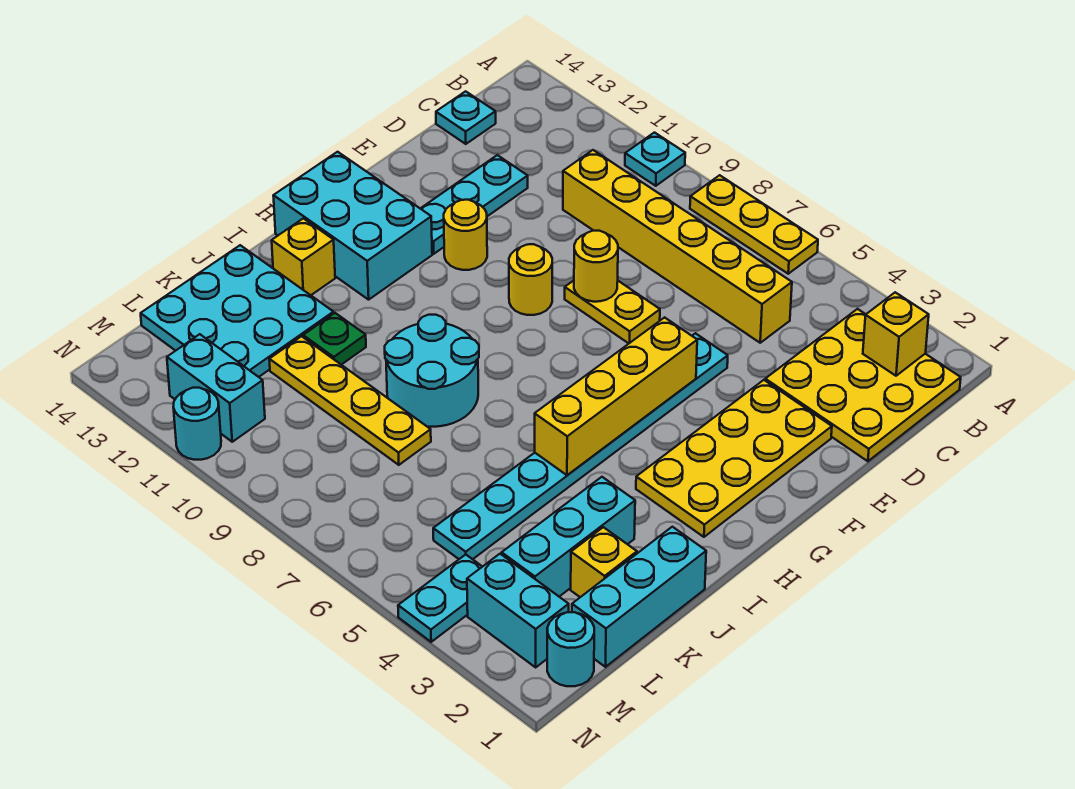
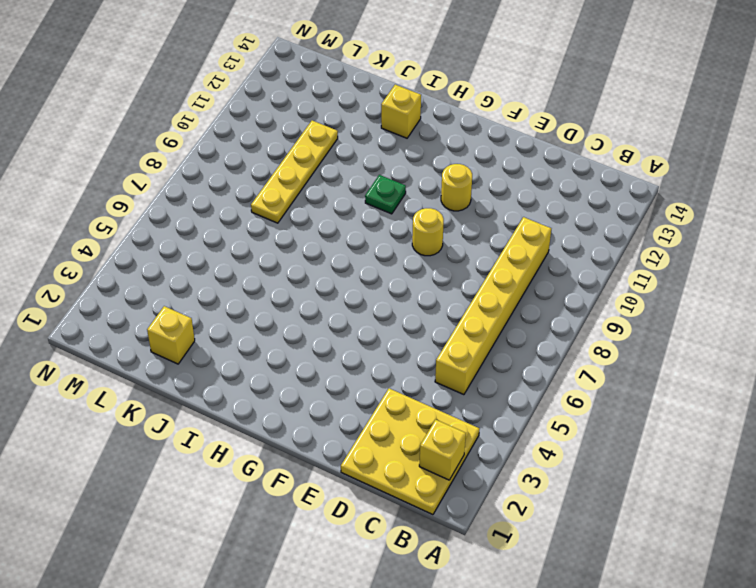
green plate H10 level 1 -> green plate J11 level 1
none -> yellow plate A6:A8 level 1
none -> cyan plate A10 level 1
none -> cyan plate C14 level 1

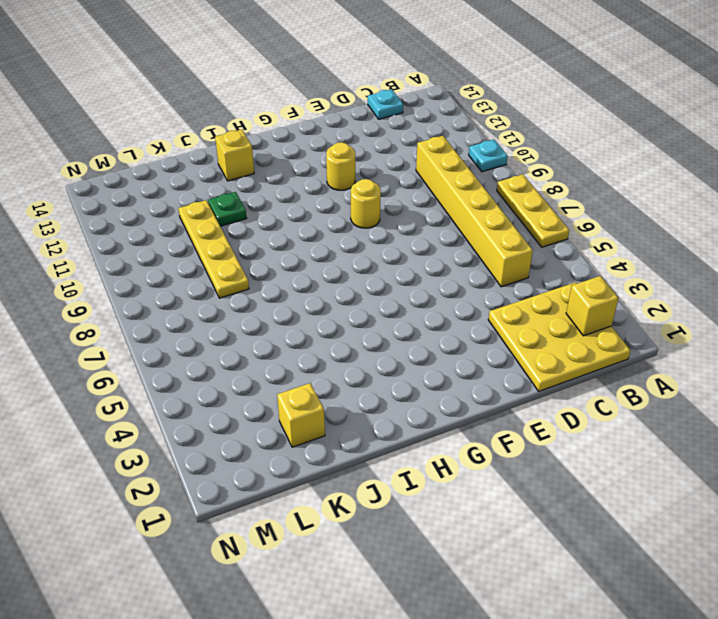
none -> cyan plate D12:F12 level 1
none -> yellow plate E2:H3 level 1
none -> cyan plate E5:L5 level 1

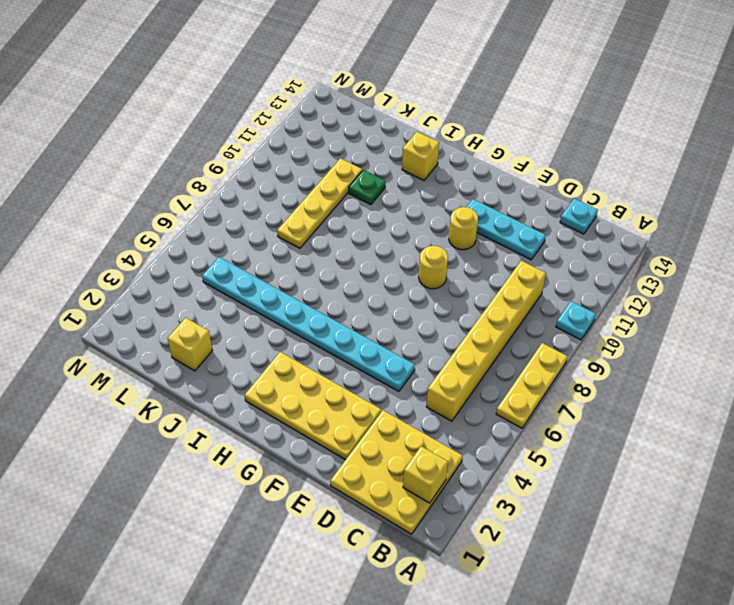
none -> yellow plate E7:E8 level 1
none -> cyan brick G12:H14 level 1
none -> cyan round brick I8:J9 level 1

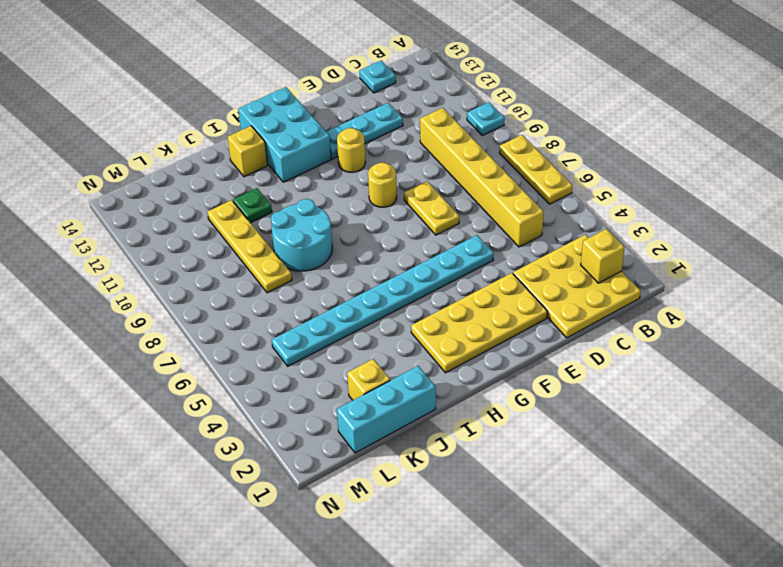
none -> cyan brick J3:L3 level 1
none -> cyan plate J12:L14 level 1
none -> cyan round brick M1 level 1

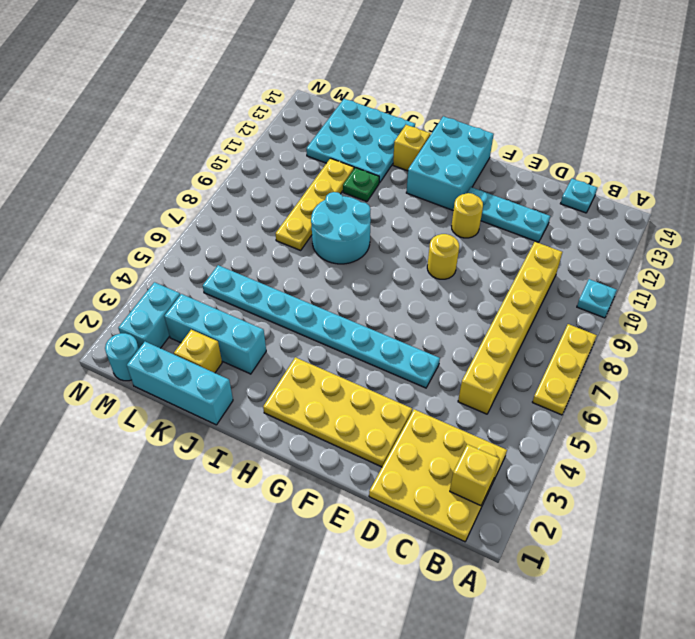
none -> yellow plate E7:E8 level 1
none -> cyan plate M4:N4 level 1
none -> cyan brick M11:M12 level 1

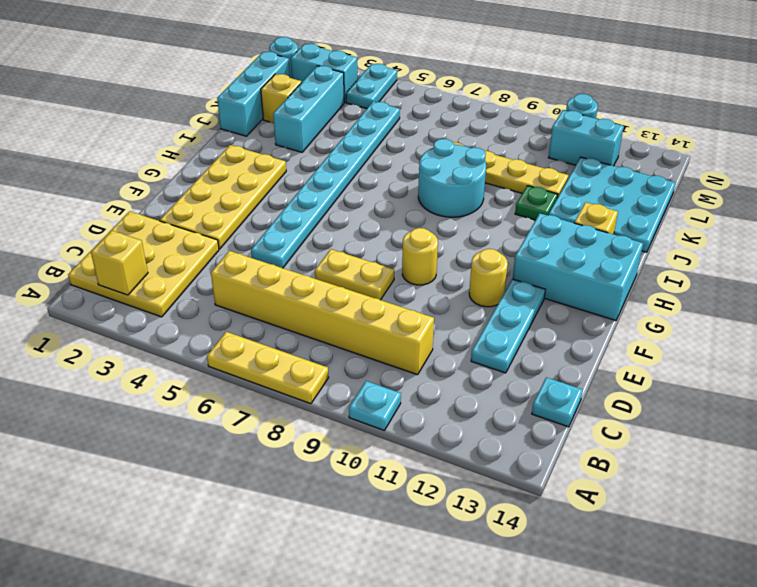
none -> yellow round brick E8 level 2
none -> yellow brick F5:I5 level 2

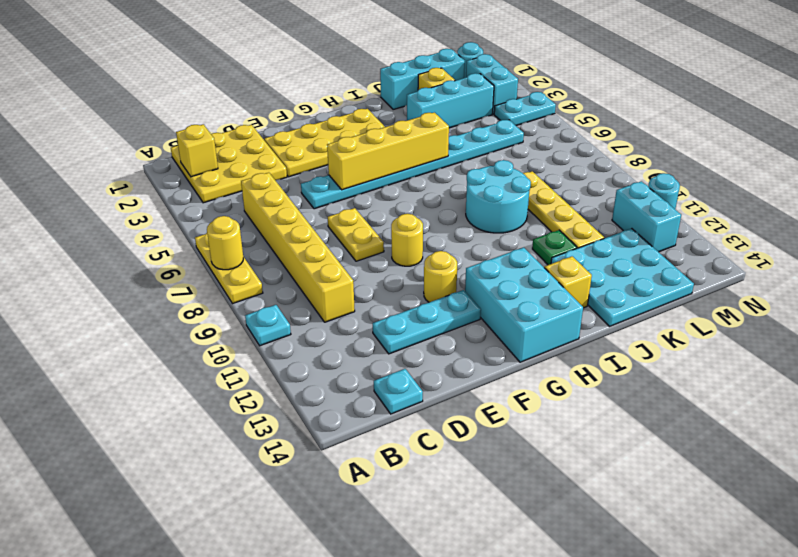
yellow round brick A7 level 2 -> yellow round brick E8 level 2

